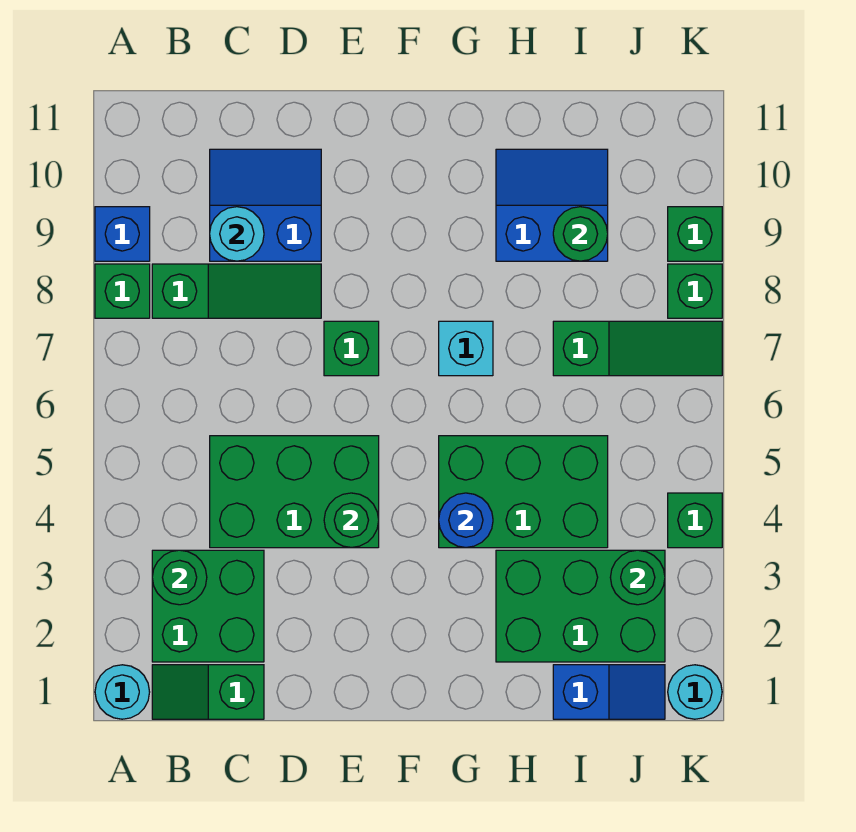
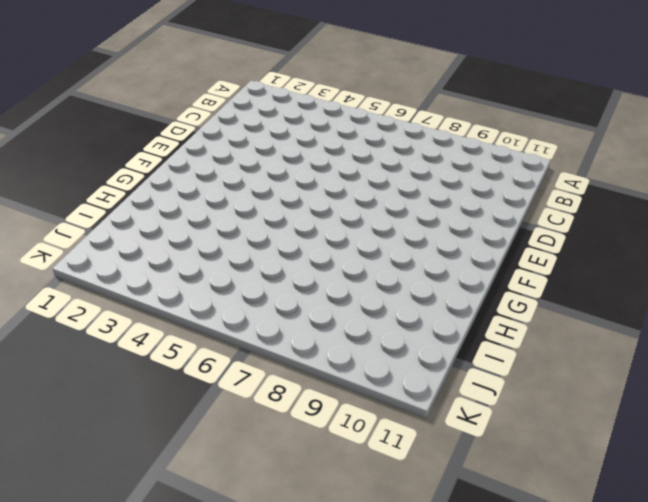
none -> cyan round brick A1 level 1
none -> green brick A8 level 1
none -> blue brick A9 level 1

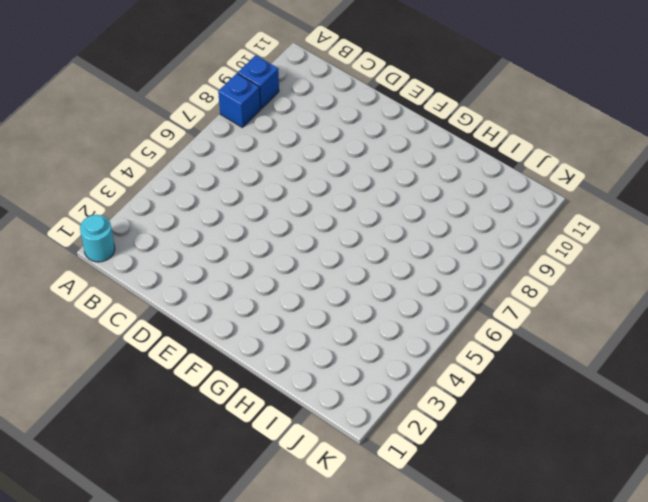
blue brick A8 level 1 -> green brick A8 level 1
none -> green slope B1:C1 level 1 top C
none -> green brick B2:C3 level 1
none -> green slope B8:D8 level 1 top B

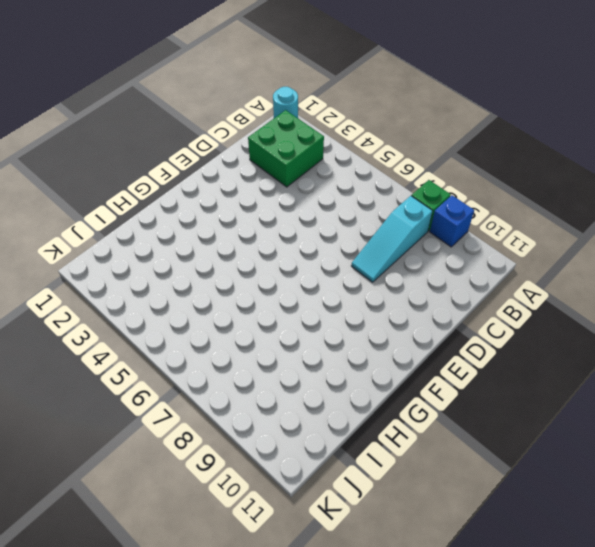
cyan slope B8:D8 level 1 top B -> green slope B8:D8 level 1 top B
none -> green slope B1:C1 level 1 top C
none -> green brick C4:E5 level 1
none -> blue slope C9:D10 level 1 top 9

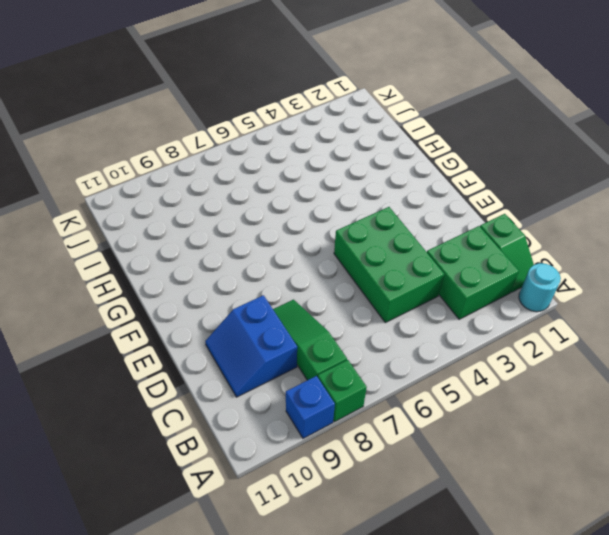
none -> green brick E7 level 1
none -> green brick G4:I5 level 1
none -> cyan brick G7 level 1

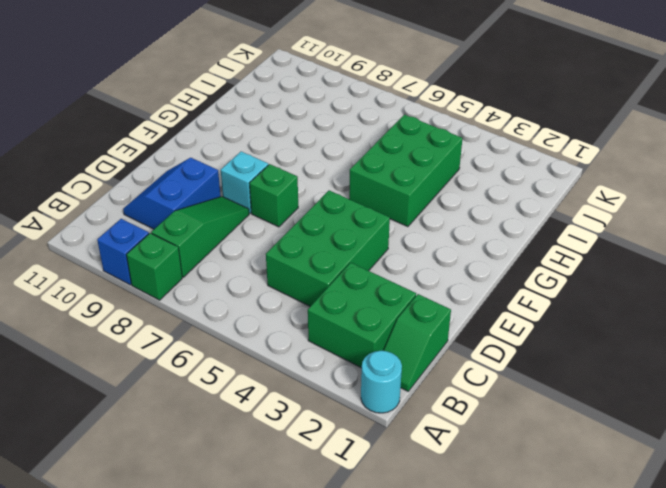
cyan brick E8 level 1 -> cyan brick G7 level 1
none -> green brick H2:J3 level 1
none -> blue slope H9:I10 level 1 top 9
none -> blue slope I1:J1 level 1 top I

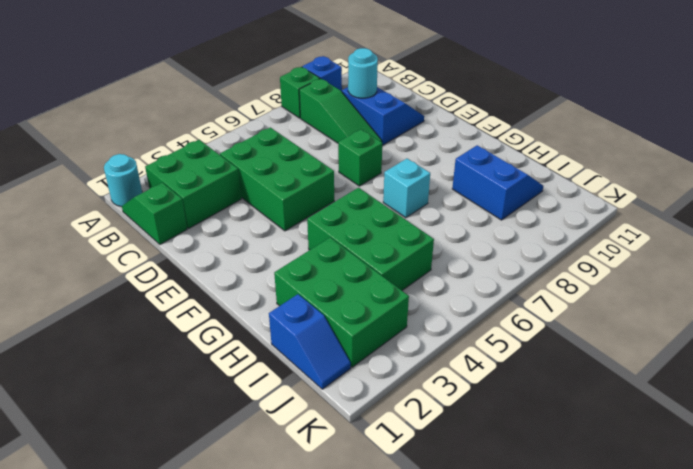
none -> green slope I7:K7 level 1 top I
none -> cyan round brick K1 level 1
none -> green brick K4 level 1

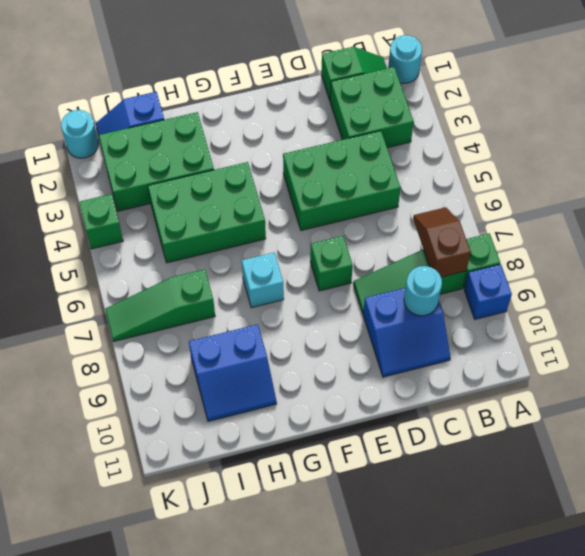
brown slope B7:B8 level 2 top 8 -> none
none -> green brick K8 level 1
none -> green brick K9 level 1
none -> green round brick B3 level 2

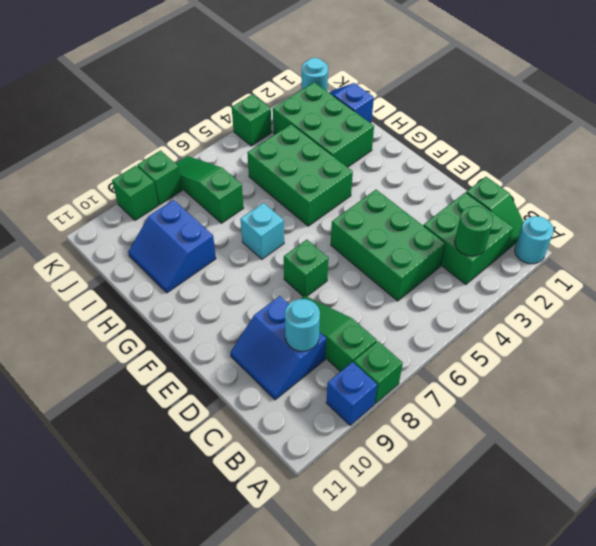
none -> green round brick E4 level 2
none -> blue round brick G4 level 2
none -> green round brick I9 level 2

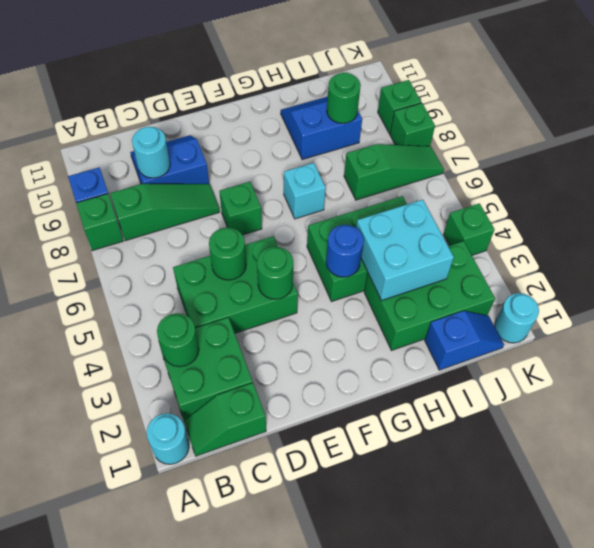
green round brick D5 level 2 -> green round brick J3 level 2
cyan brick H3:I4 level 2 -> none

